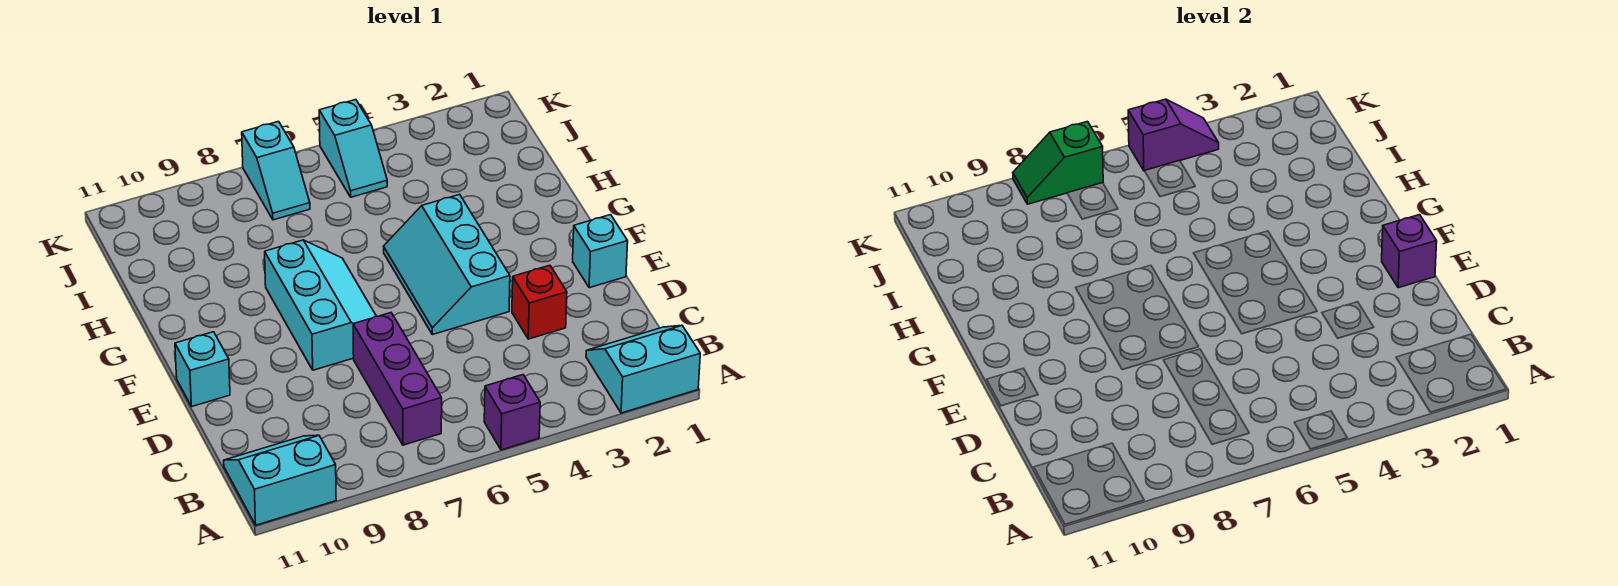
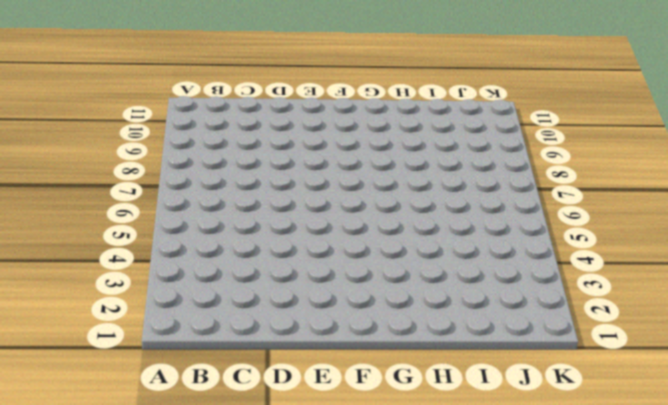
none -> cyan slope A1:B2 level 1 top A
none -> purple brick A5 level 1
none -> cyan slope A10:B11 level 1 top A

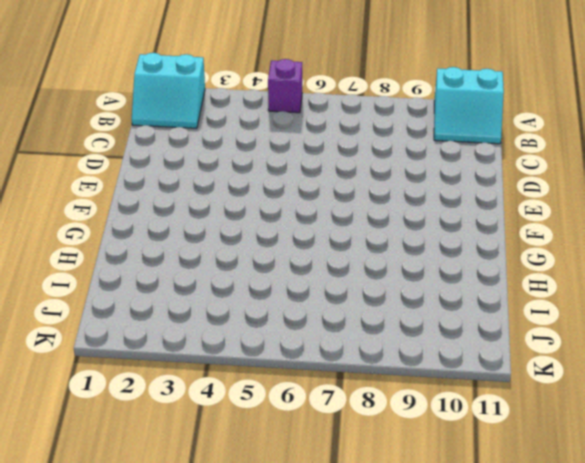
none -> purple brick B7:D7 level 1
none -> red brick D3 level 1
none -> cyan brick E1 level 1

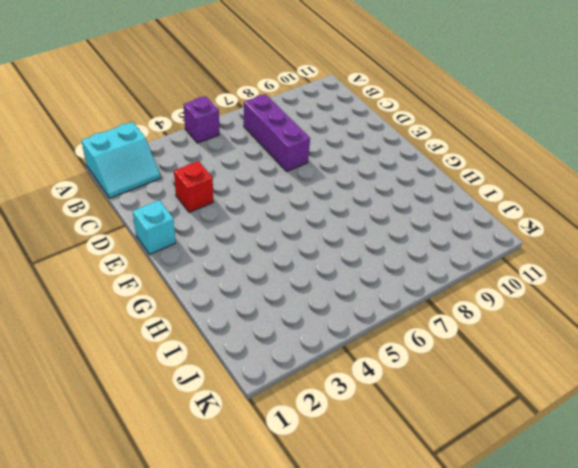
none -> cyan slope A10:B11 level 1 top A
none -> cyan slope E4:G5 level 1 top 4
none -> cyan slope E7:G8 level 1 top 8

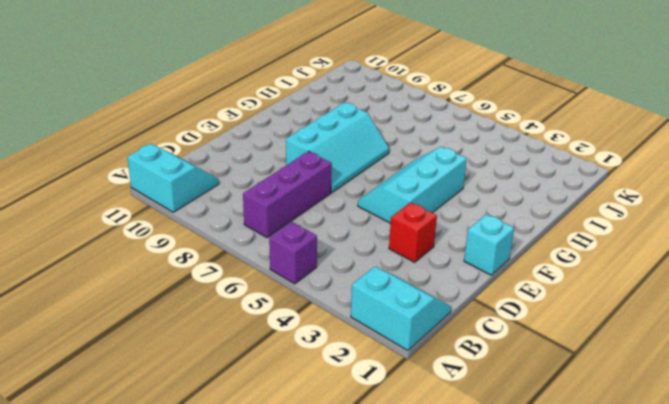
none -> cyan brick E11 level 1
none -> cyan slope J5:K5 level 1 top K
none -> cyan slope J7:K7 level 1 top K

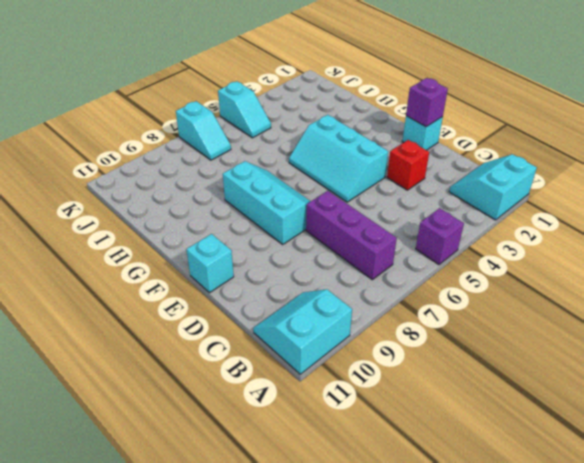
none -> purple slope K4:K5 level 2 top 5
none -> green slope K7:K8 level 2 top 7

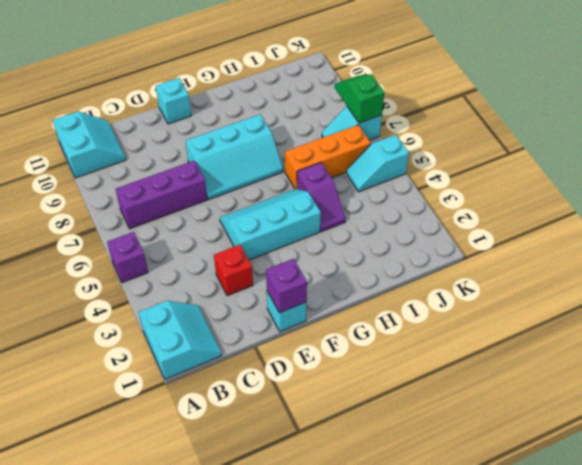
purple slope H4:H5 level 1 top 5 -> purple slope K4:K5 level 2 top 5
orange brick H6:J6 level 1 -> none

